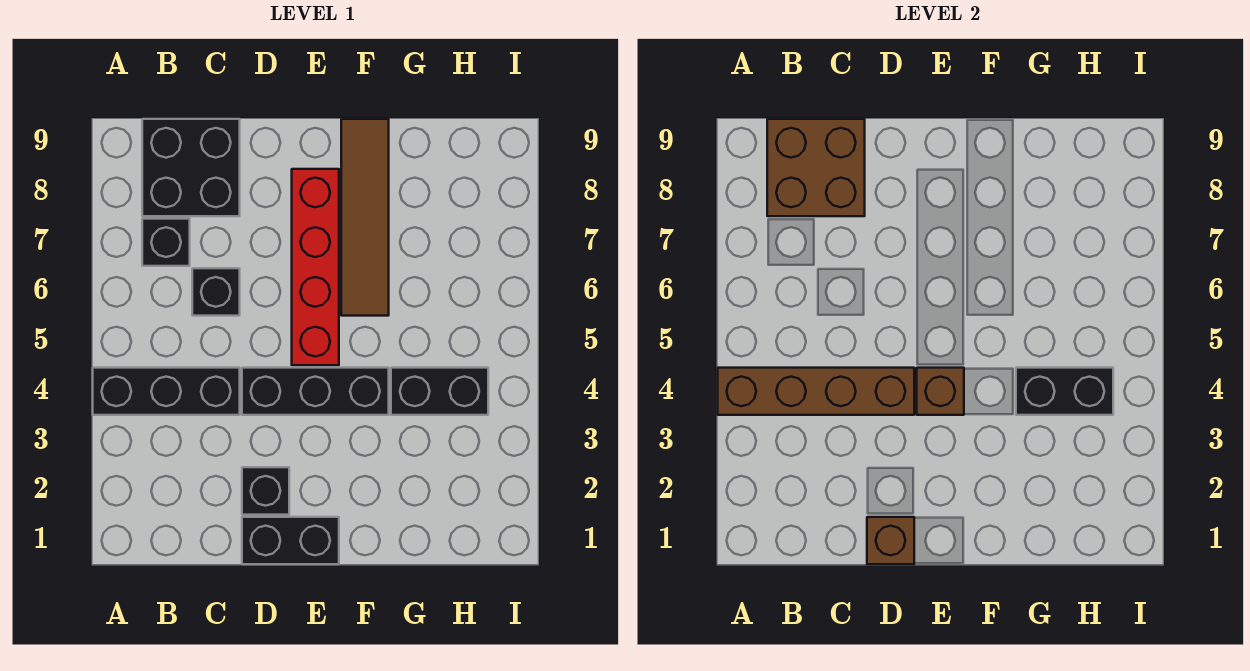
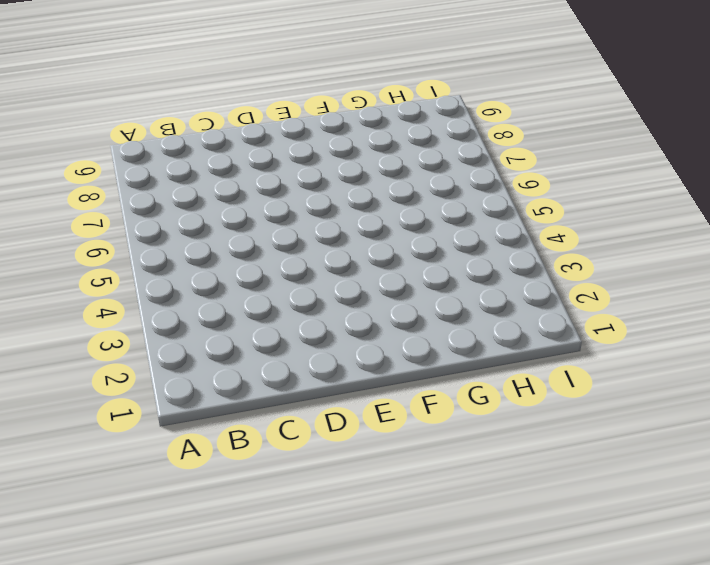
none -> black brick A4:C4 level 1
none -> black brick B7 level 1
none -> black brick B8:C9 level 1

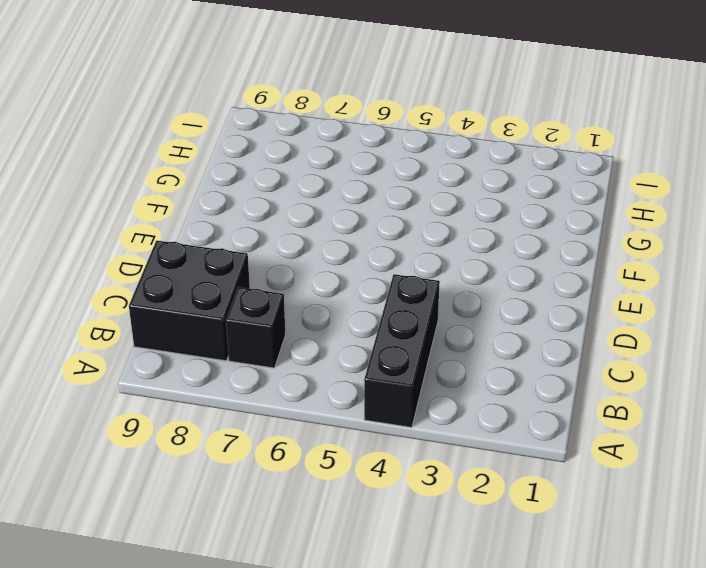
none -> black brick C6 level 1
none -> black brick D1:E1 level 1
none -> black brick D2 level 1

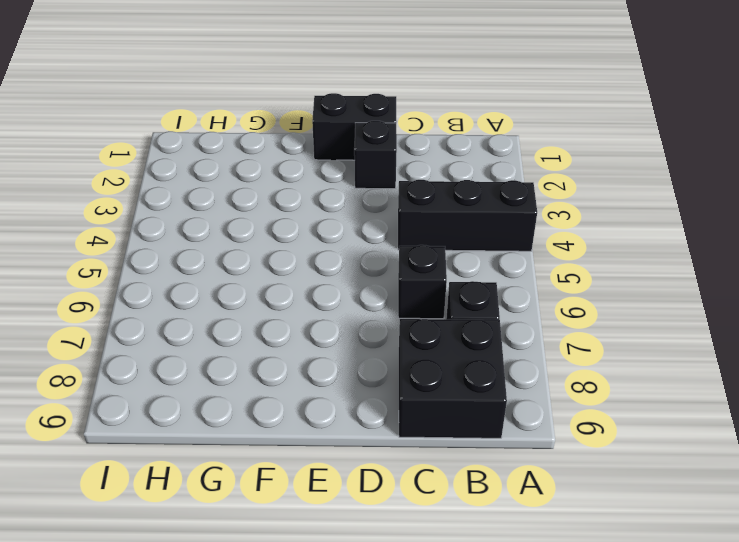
none -> black brick D4:F4 level 1
none -> red brick E5:E8 level 1
none -> brown tile F6:F9 level 1

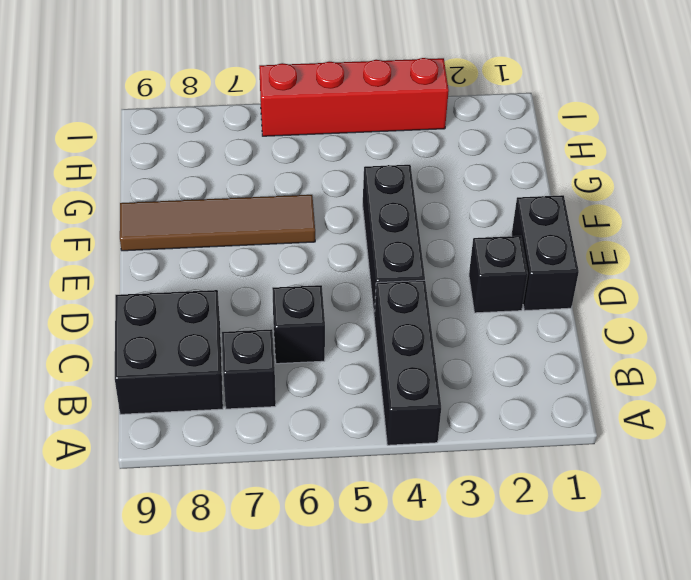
red brick I3:I6 level 1 -> red brick E5:E8 level 1
none -> black brick G4:H4 level 1
none -> brown brick A4:D4 level 2
none -> brown brick B8:C9 level 2

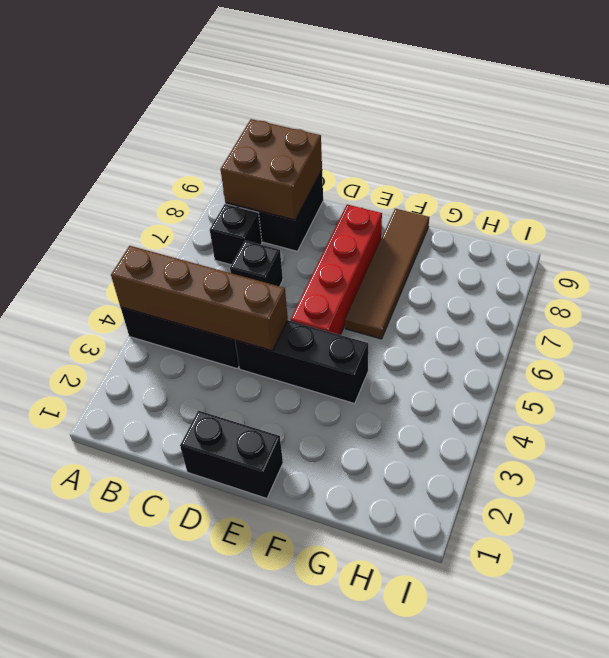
none -> black brick D2 level 1
none -> black brick G4:H4 level 1
none -> brown brick D1 level 2

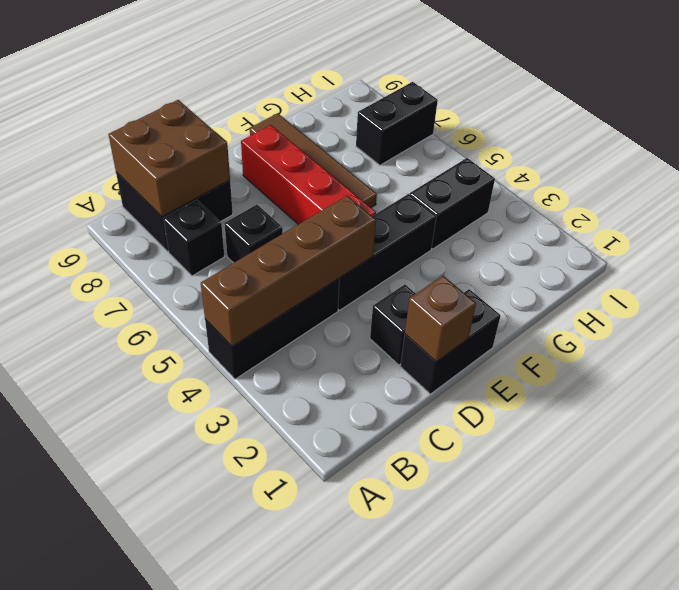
black brick H7:I7 level 1 -> black brick G4:H4 level 2
none -> brown brick E4 level 2

